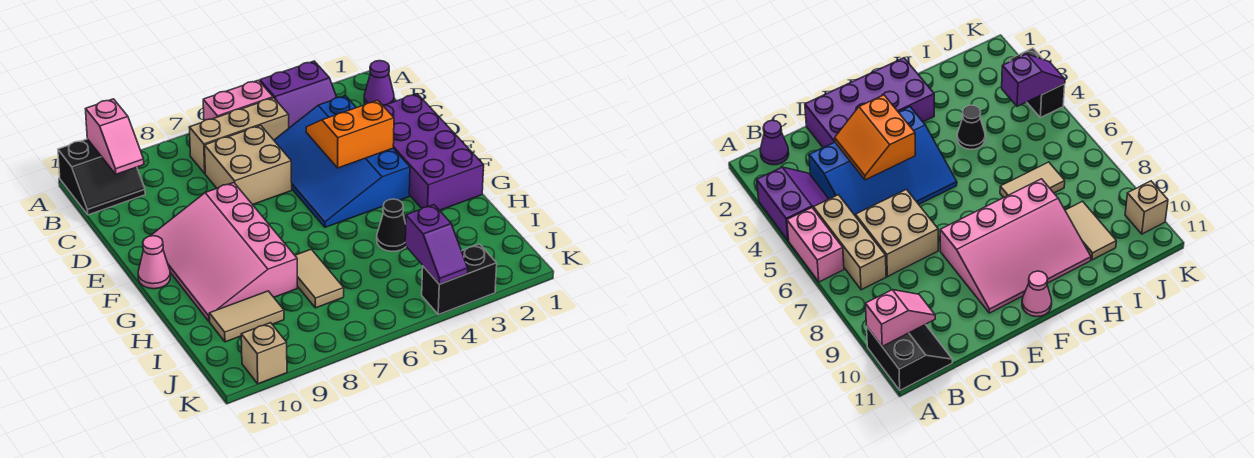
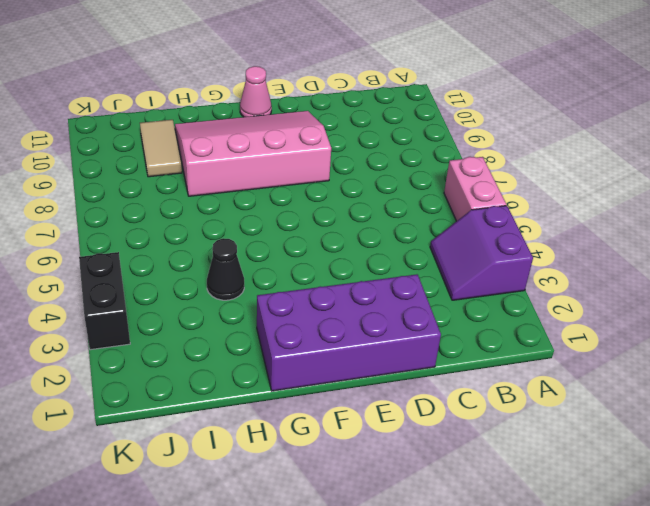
none -> black slope A10:B11 level 1 top A
none -> purple cone B1 level 1
none -> tan brick B5:B7 level 1

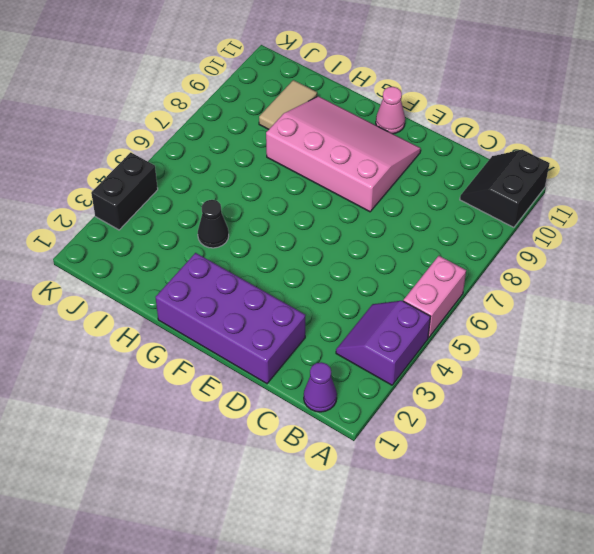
none -> tan brick B5:B7 level 1
none -> blue slope C3:F5 level 1 top 3
none -> tan brick C6:D7 level 1

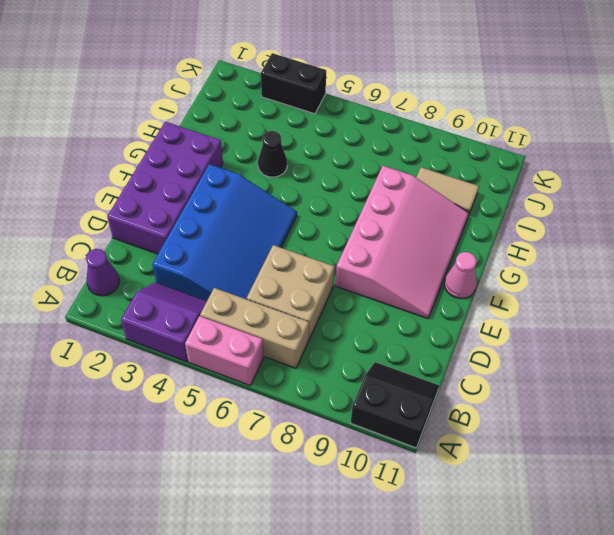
none -> tan tile H7:I7 level 1
none -> tan brick K10 level 1
none -> pink slope A10:B10 level 2 top A

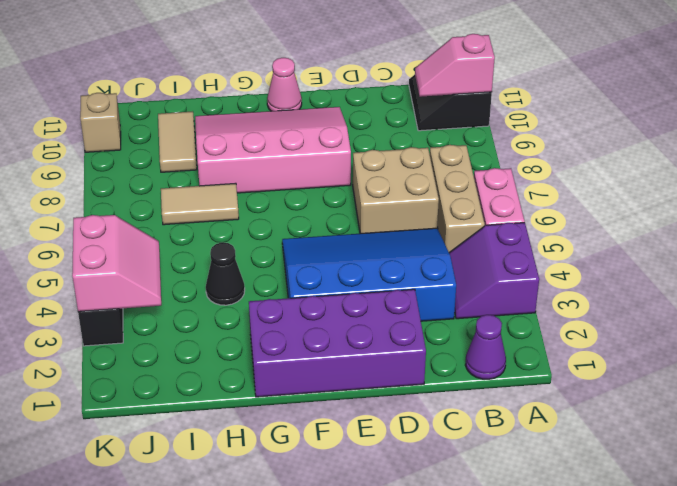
pink slope J3:K4 level 2 top K -> purple slope J4:K4 level 2 top J
none -> orange slope D3:E4 level 2 top E

